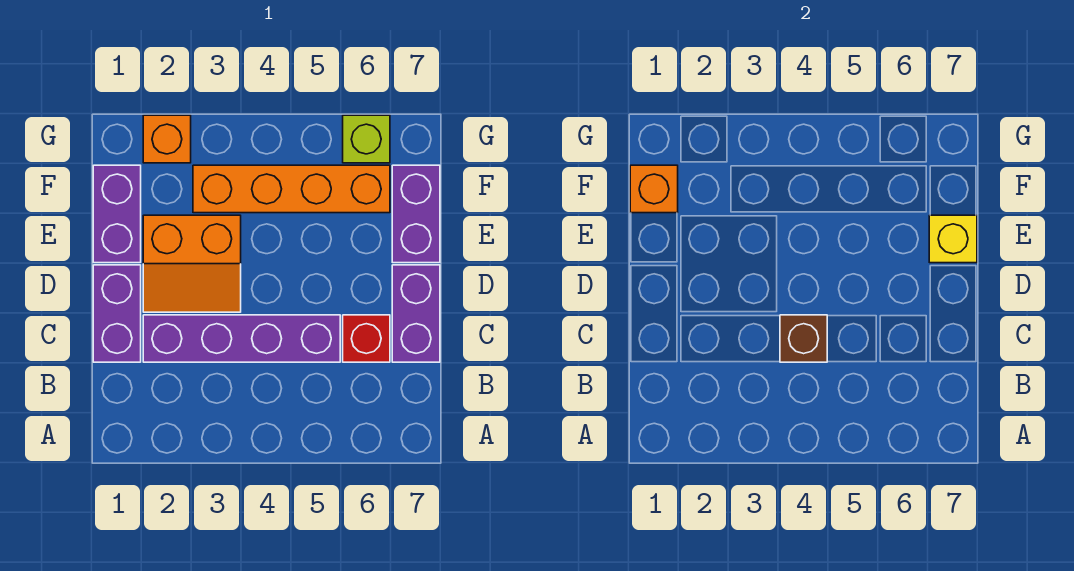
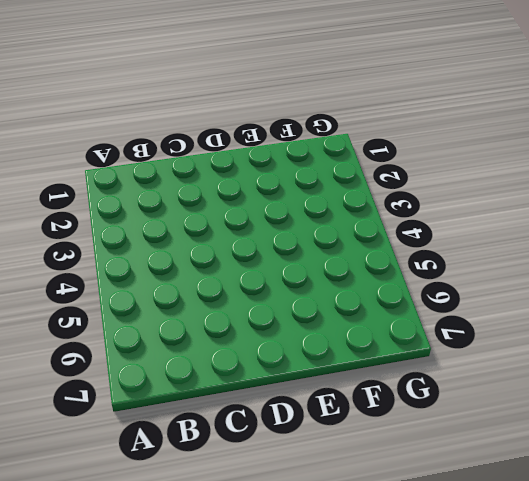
none -> purple brick C1:D1 level 1
none -> purple brick C2:C5 level 1
none -> red brick C6 level 1

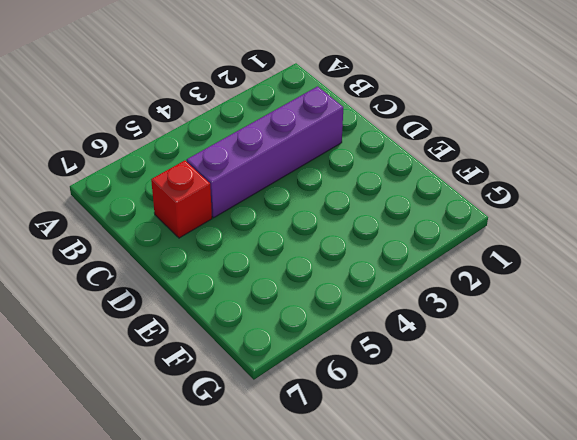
none -> purple brick C1:D1 level 1
none -> purple brick C7:D7 level 1
none -> orange slope D2:E3 level 1 top E

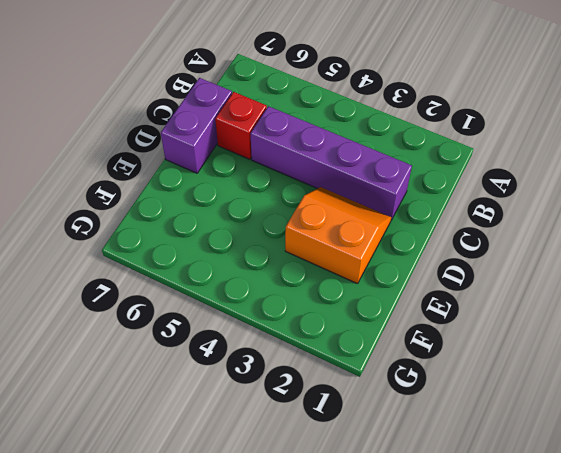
none -> purple brick C1:D1 level 1
none -> purple brick E1:F1 level 1
none -> purple brick E7:F7 level 1

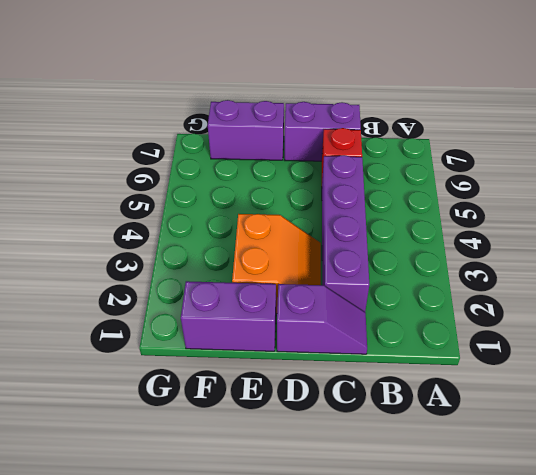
purple slope C1:D1 level 1 top D -> purple brick C1:D1 level 1
none -> orange brick F3:F6 level 1
none -> orange brick G2 level 1
none -> lime brick G6 level 1

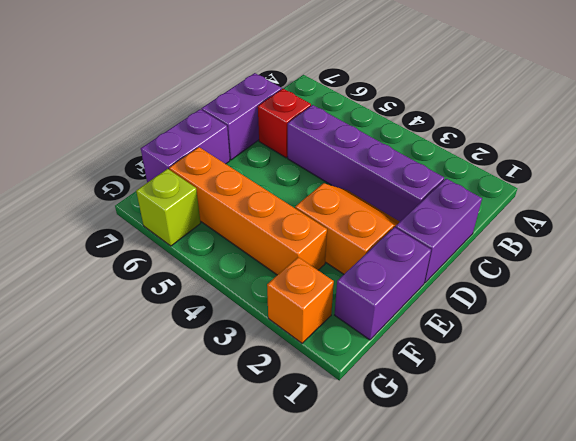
none -> brown brick C4 level 2
none -> yellow brick E7 level 2
none -> orange brick F1 level 2

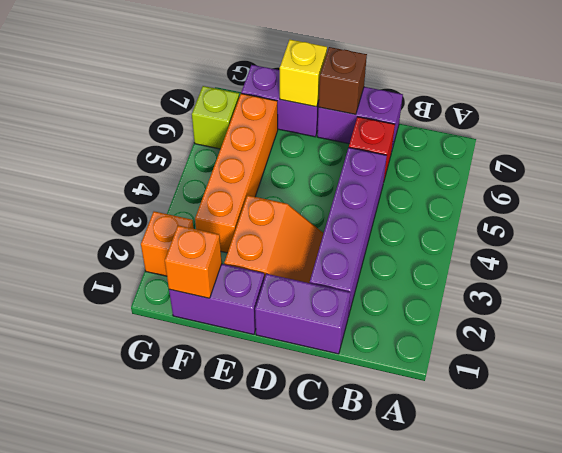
brown brick D7 level 2 -> brown brick C4 level 2

